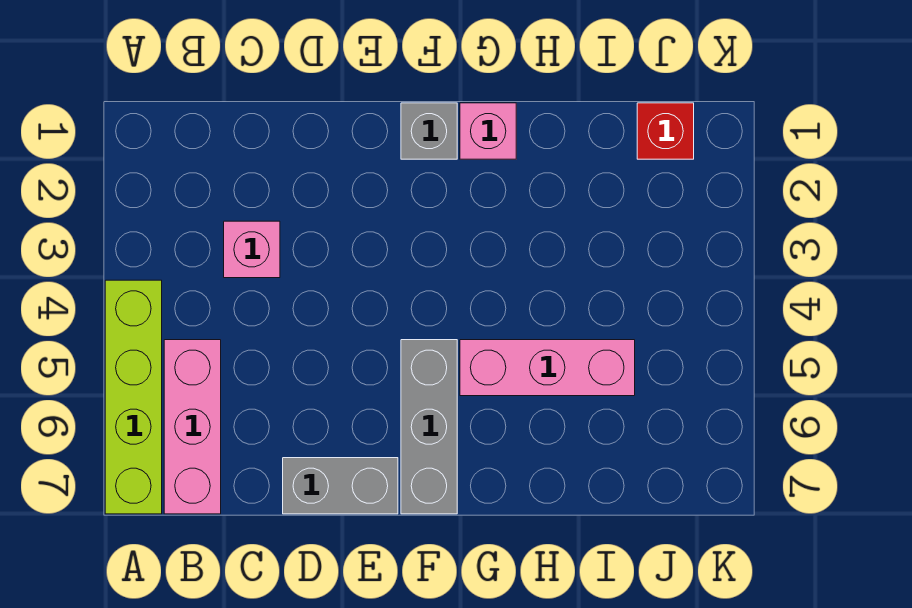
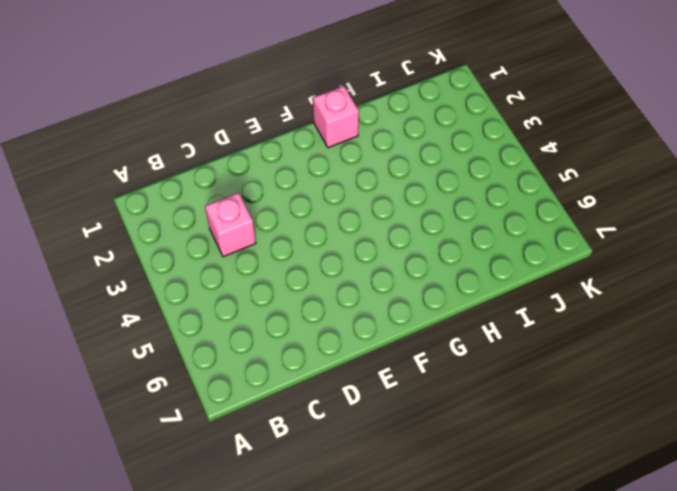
none -> lime brick A4:A7 level 1
none -> pink brick B5:B7 level 1

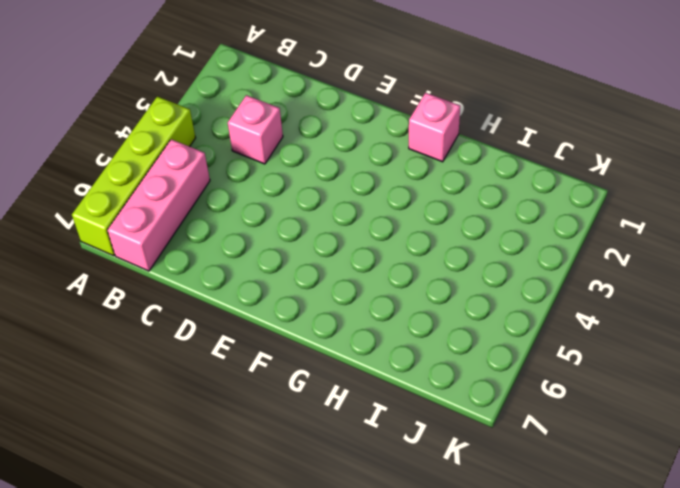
none -> grey brick D7:E7 level 1
none -> grey brick F1 level 1

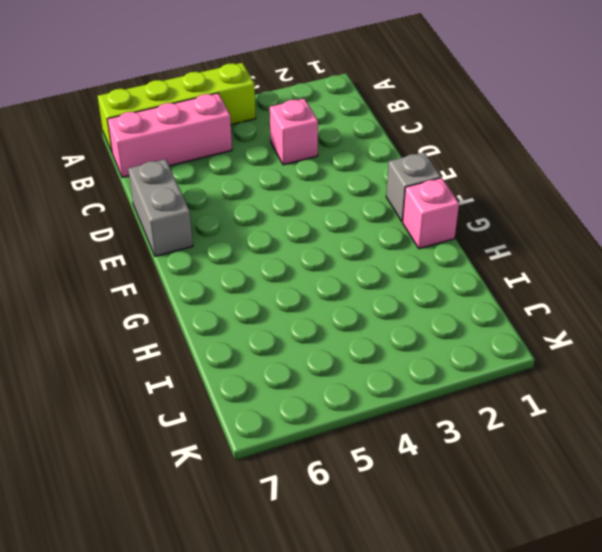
none -> grey brick F5:F7 level 1
none -> pink brick G5:I5 level 1

